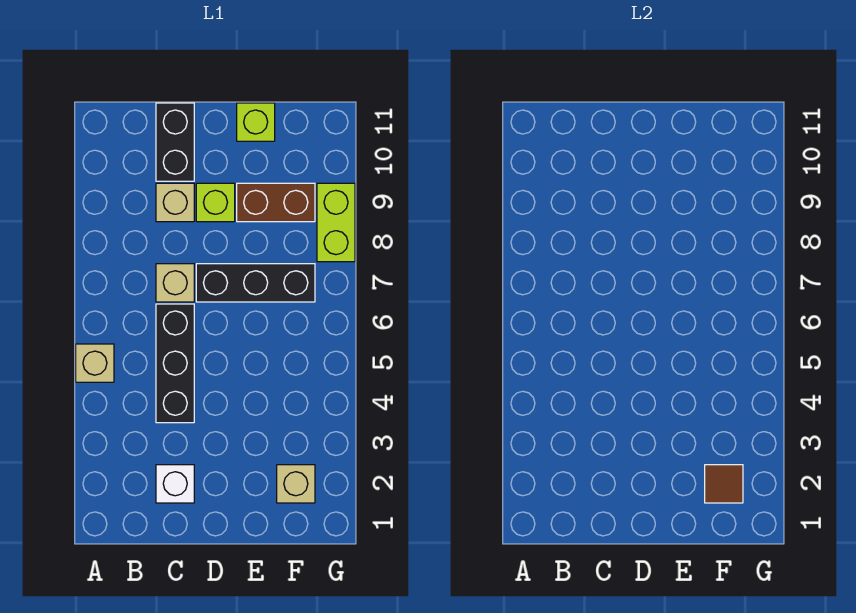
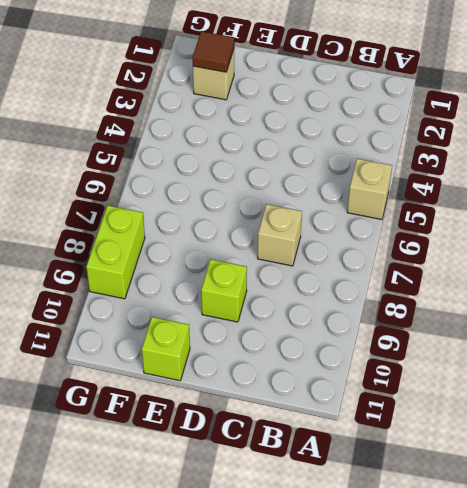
none -> white brick C2 level 1
none -> black brick C4:C6 level 1
none -> tan brick C9 level 1

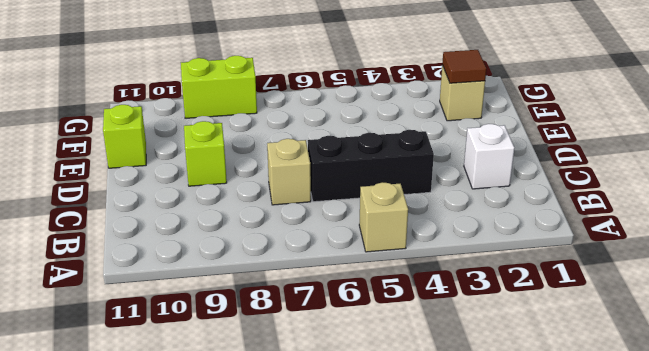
none -> tan brick C9 level 1
none -> black brick C10:C11 level 1
none -> black brick D7:F7 level 1

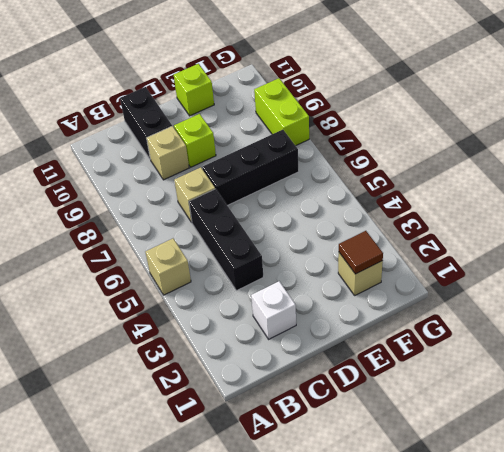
none -> brown brick E9:F9 level 1

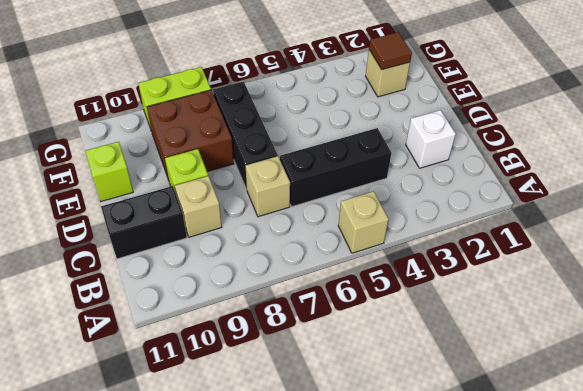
brown brick E8:F9 level 1 -> brown brick E9:F9 level 1

